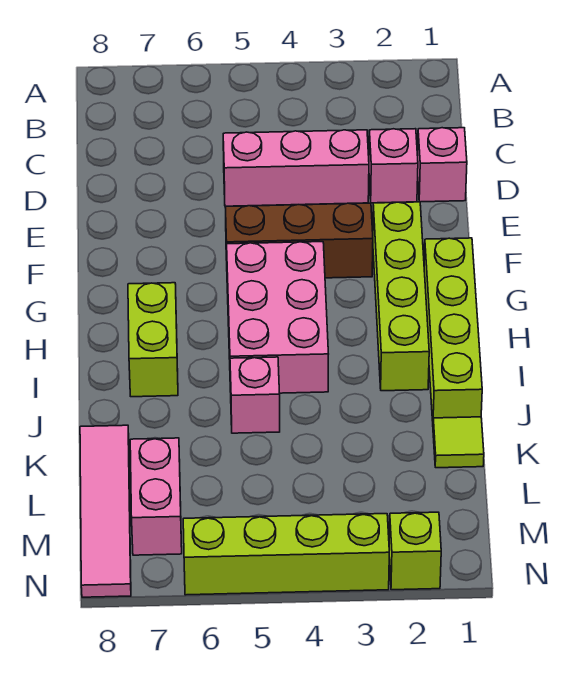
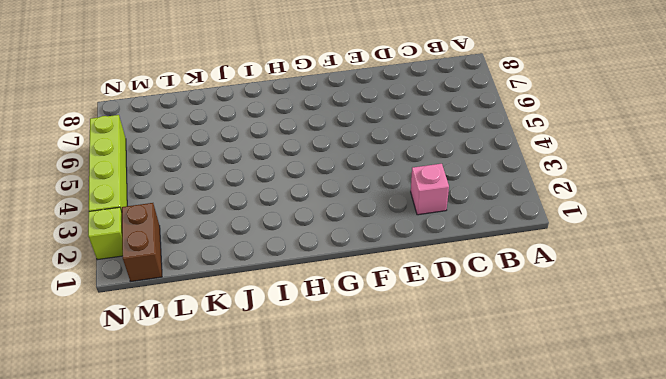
brown brick M1:M2 level 1 -> none
none -> pink brick D1 level 1
none -> pink brick D3:D5 level 1
none -> lime brick F2:I2 level 1

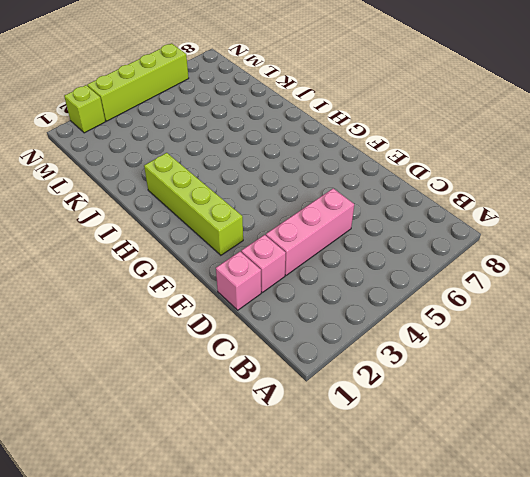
none -> brown brick F3:F5 level 1
none -> lime brick G1:J1 level 1
none -> pink brick G4:I5 level 1

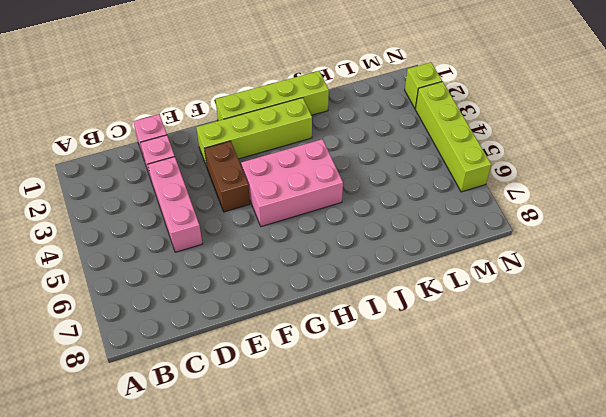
brown brick F3:F4 level 1 -> brown brick F3:F5 level 1
none -> lime brick H7:I7 level 1
none -> pink brick J5 level 1
none -> lime tile K1 level 1

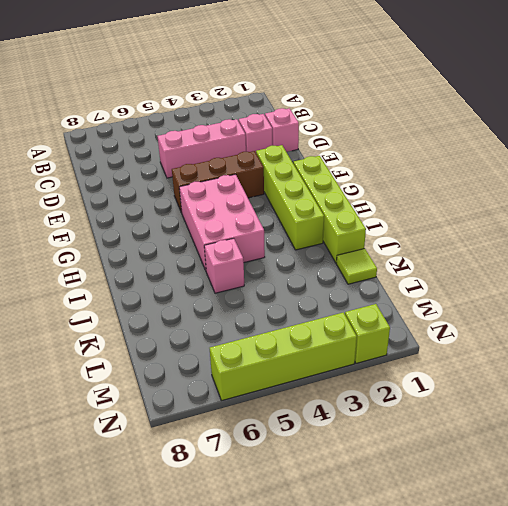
none -> lime brick H7:I7 level 1
none -> pink tile K8:N8 level 1
none -> pink brick L7:M7 level 1

